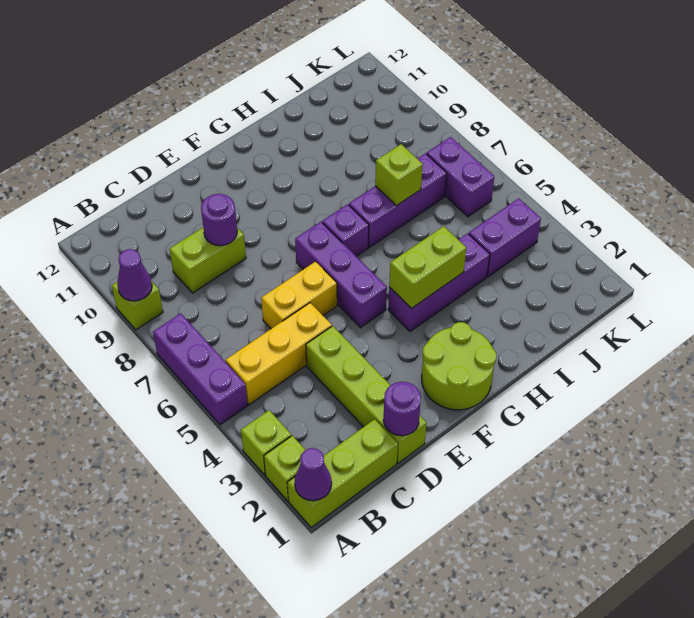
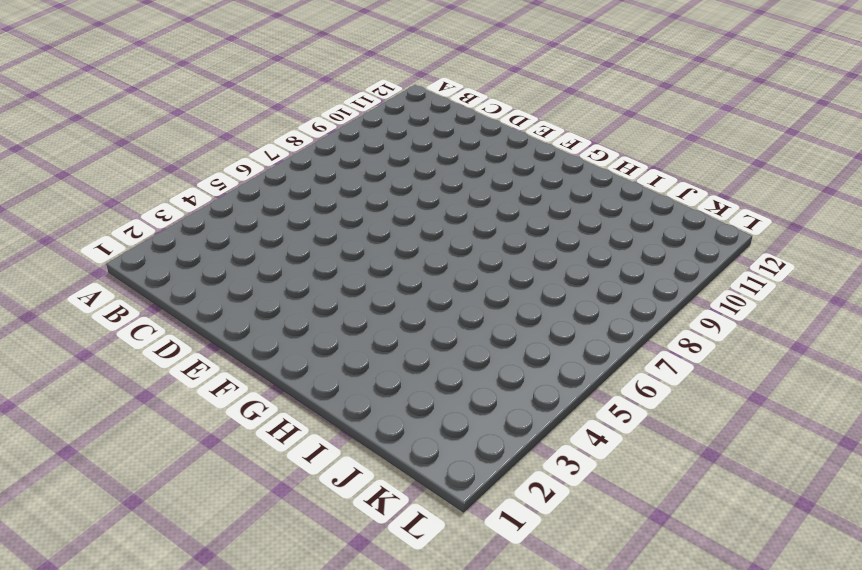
none -> lime brick A1:C1 level 1
none -> lime brick A2 level 1
none -> lime brick A3 level 1

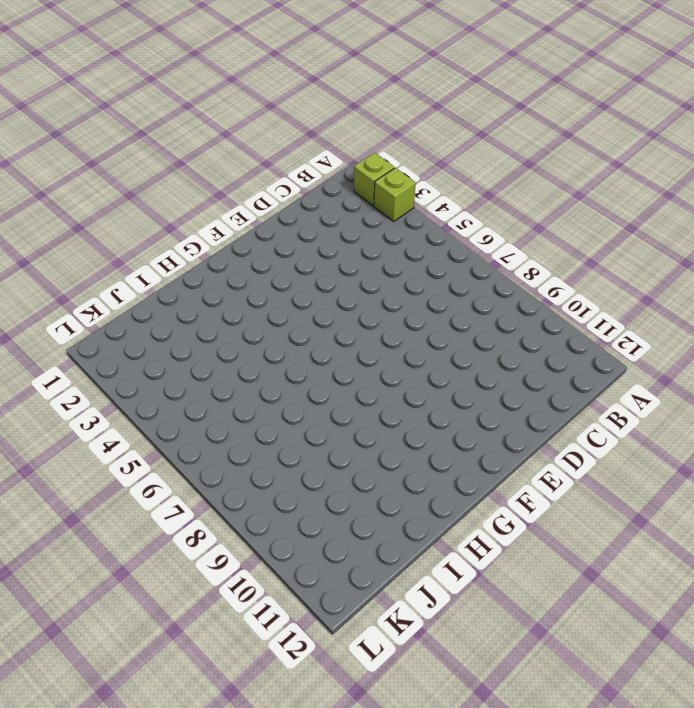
none -> lime brick A1:C1 level 1
none -> purple brick A5:A7 level 1
none -> lime brick A9 level 1

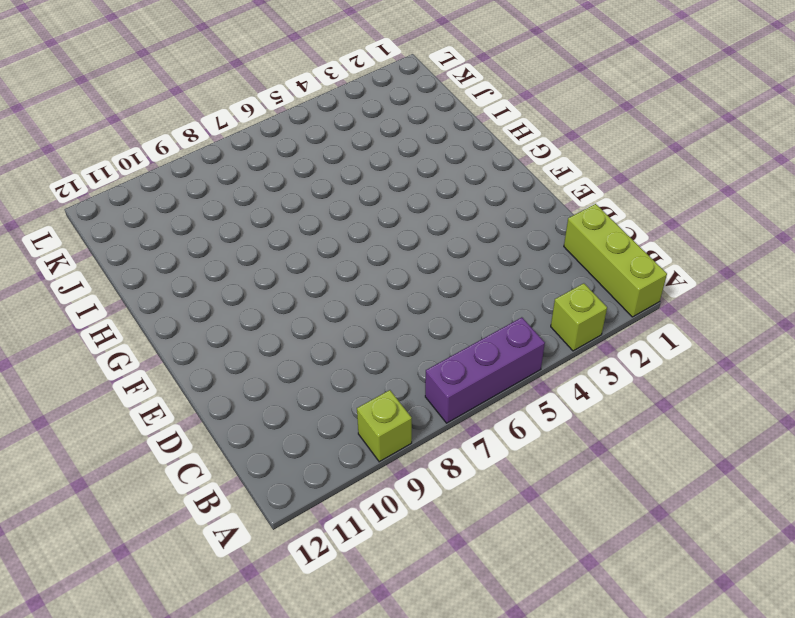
none -> lime brick A2 level 1
none -> yellow brick B5:D5 level 1
none -> lime brick C9:D9 level 1

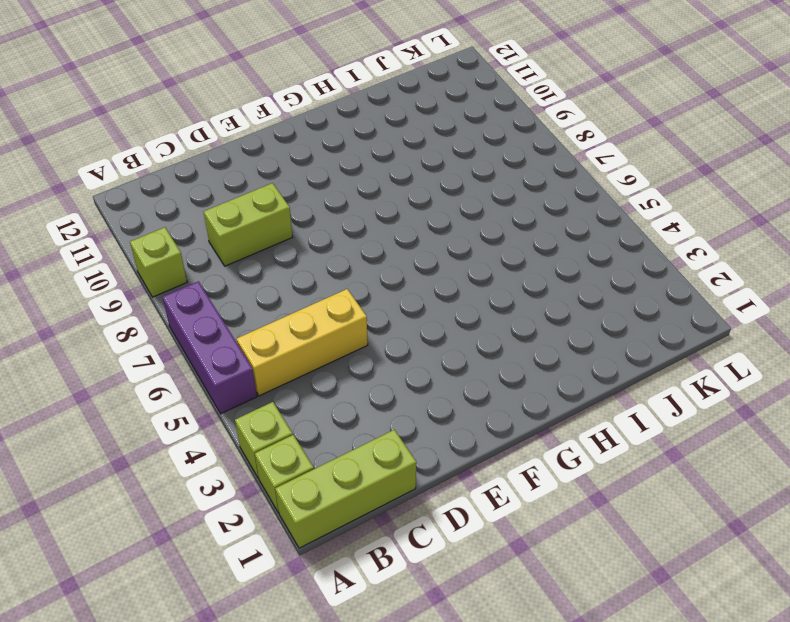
none -> lime brick D1:D4 level 1
none -> yellow brick D6:E6 level 1
none -> lime round brick F1:G2 level 1

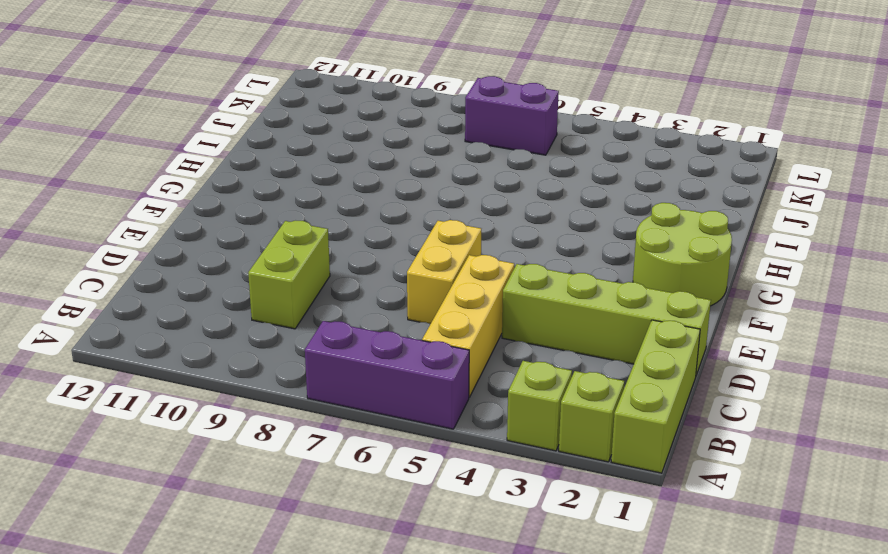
none -> lime brick A9 level 1
none -> purple brick F5:F7 level 1
none -> purple brick G4:I4 level 1

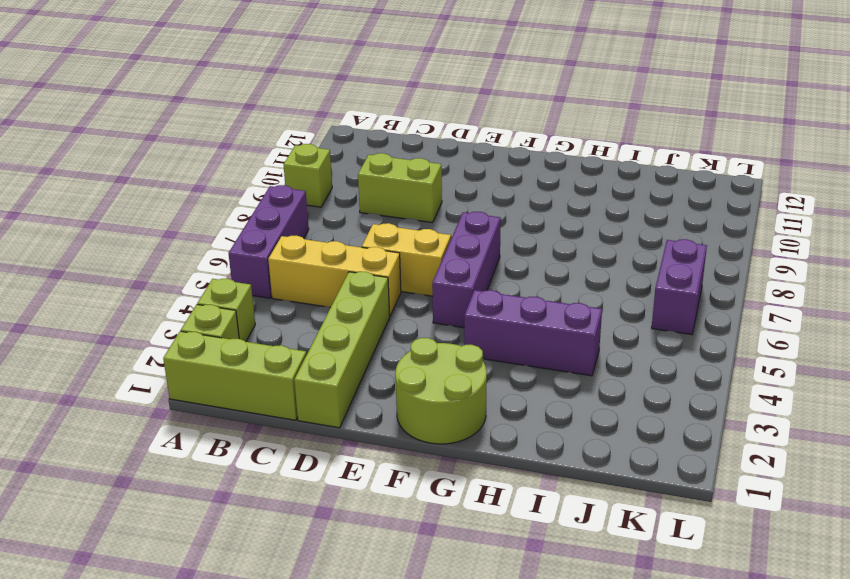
none -> purple brick G7 level 1
none -> purple brick H7:J7 level 1
none -> purple brick J4:K4 level 1

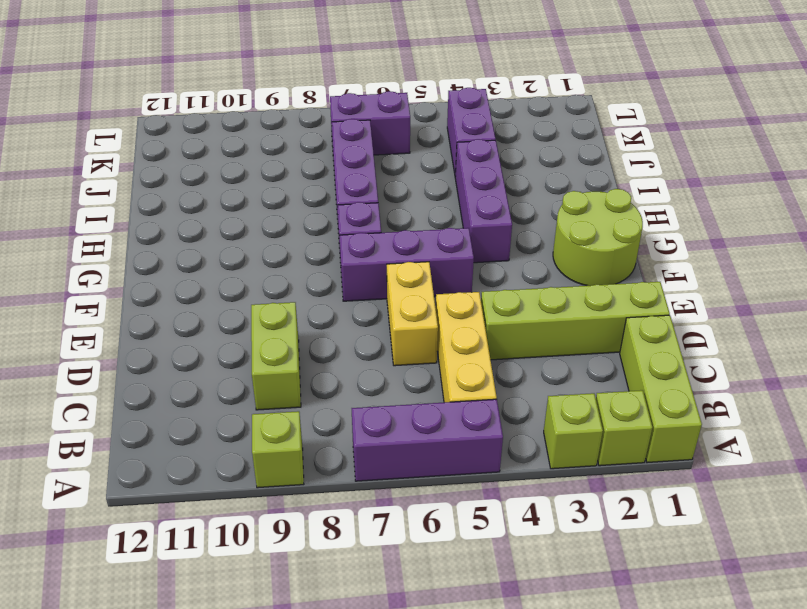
none -> purple cone A1 level 2
none -> purple cone A9 level 2
none -> purple round brick D1 level 2

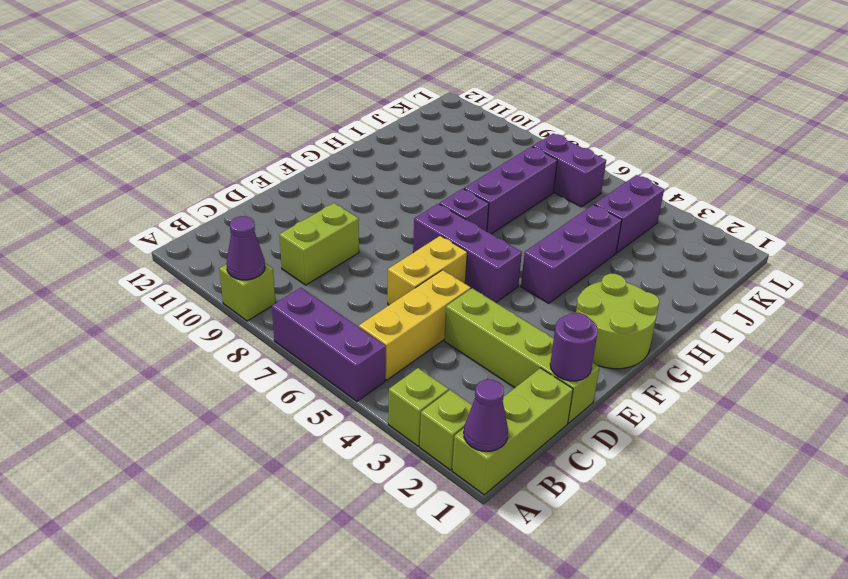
none -> purple round brick D9 level 2
none -> lime brick G4:H4 level 2
none -> lime brick I7 level 2

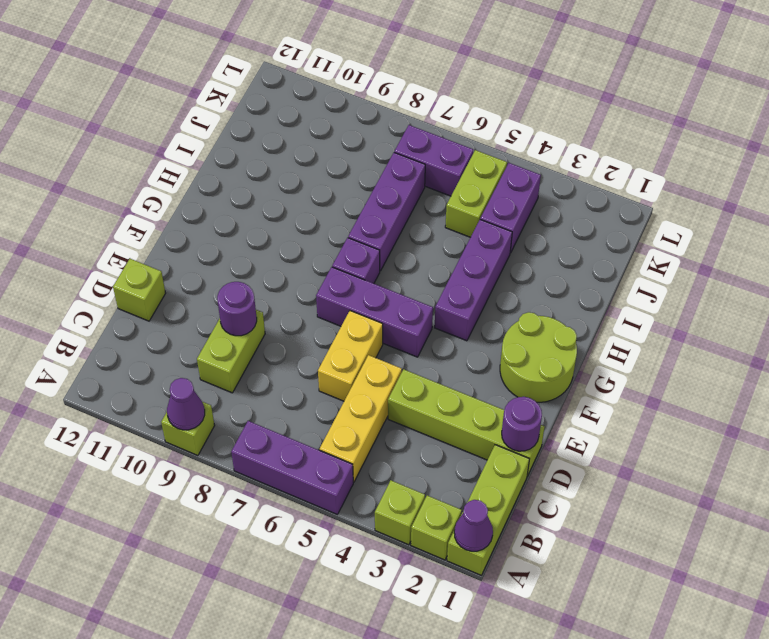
lime brick D12 level 1 -> lime brick I7 level 2
lime brick J5:K5 level 1 -> lime brick G4:H4 level 2

